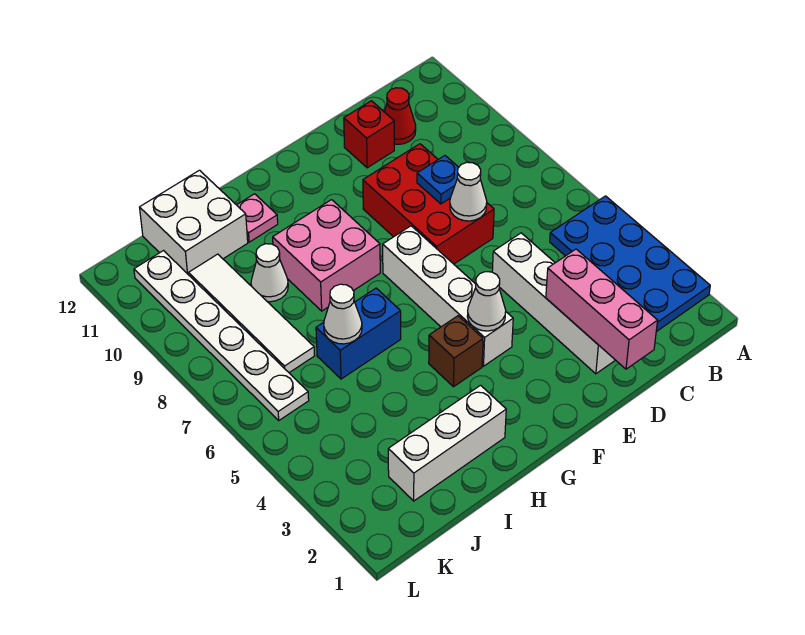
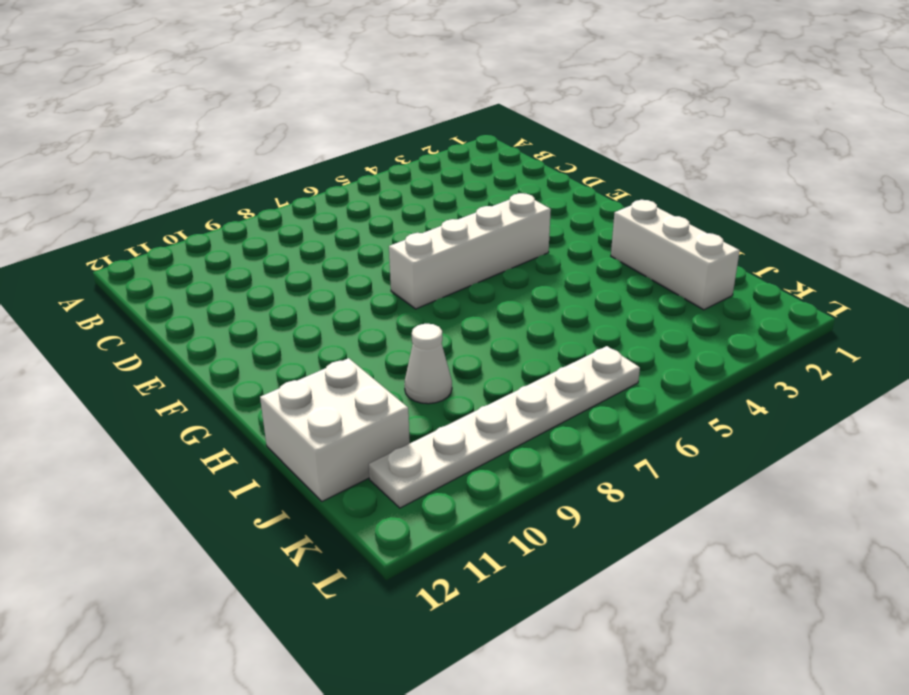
none -> blue plate A2:B5 level 1
none -> red cone C11 level 1
none -> white brick D2:D5 level 1

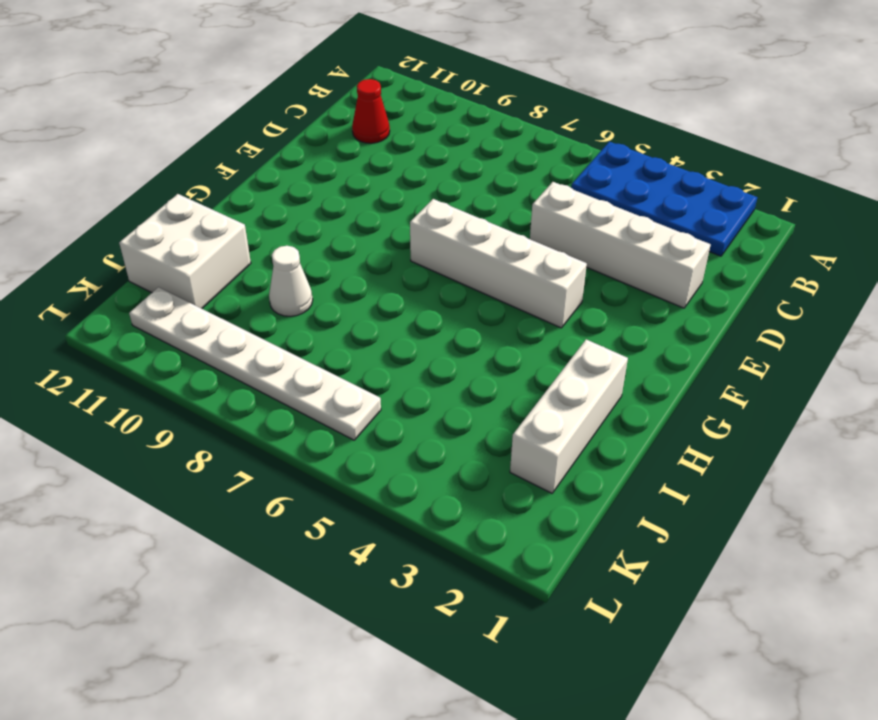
none -> red brick D7:E9 level 1
none -> red brick D11 level 1
none -> brown brick G4 level 1

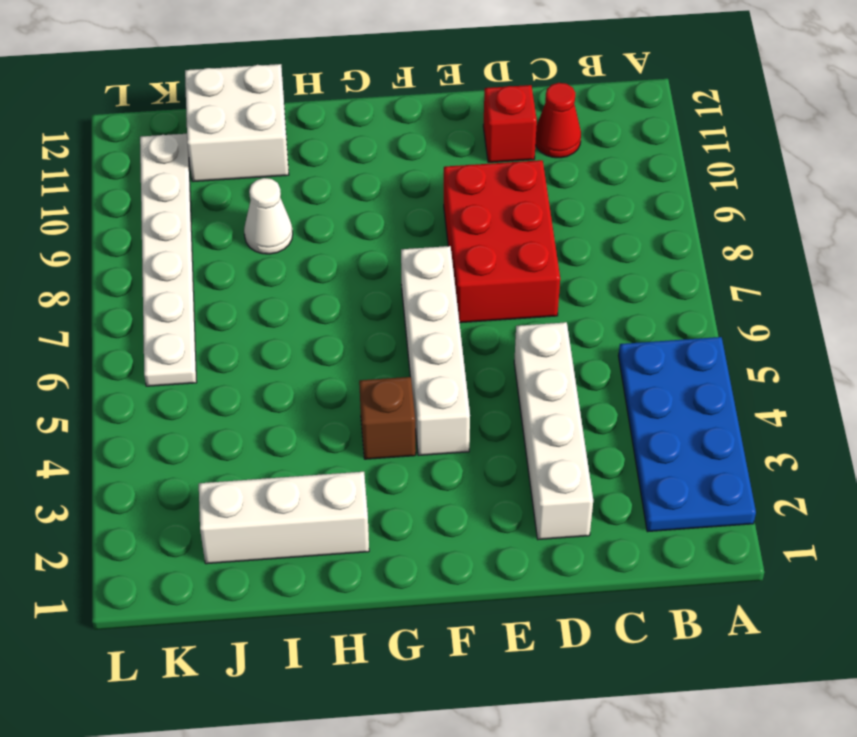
none -> pink brick G8:H9 level 1
none -> blue brick H6:I6 level 1
none -> pink plate H11 level 1

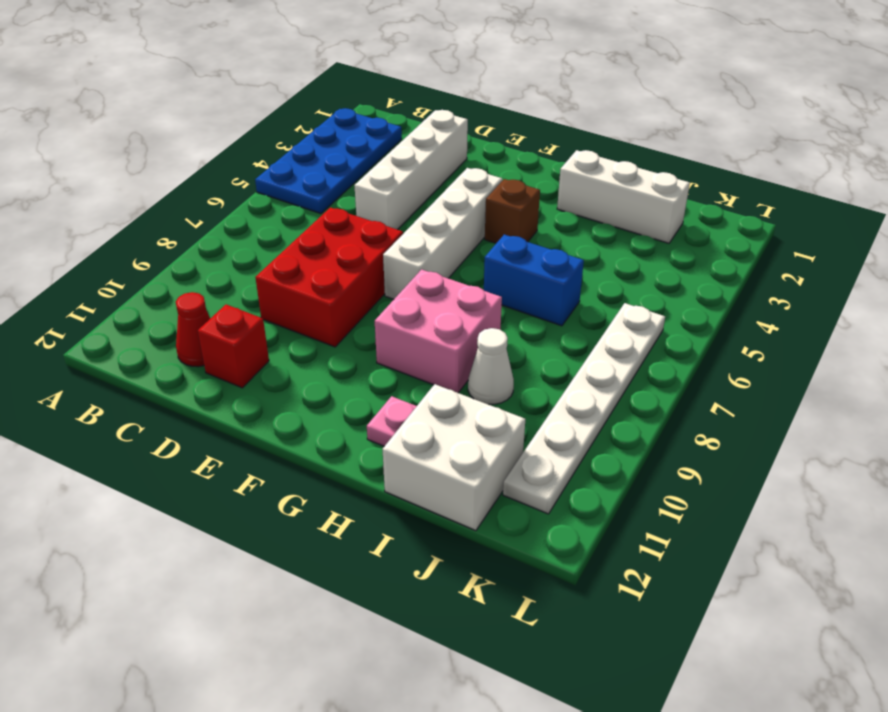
none -> white tile J7:J10 level 1
none -> pink brick D1:D3 level 2
none -> white cone D7 level 2

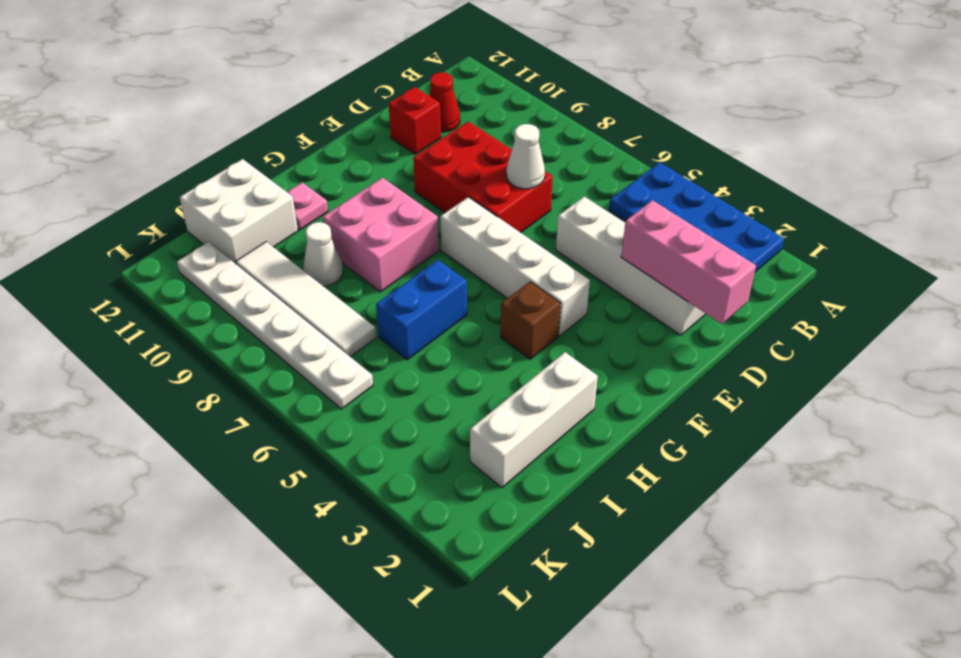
none -> blue plate D8 level 2
none -> white cone F4 level 2
none -> white cone I6 level 2

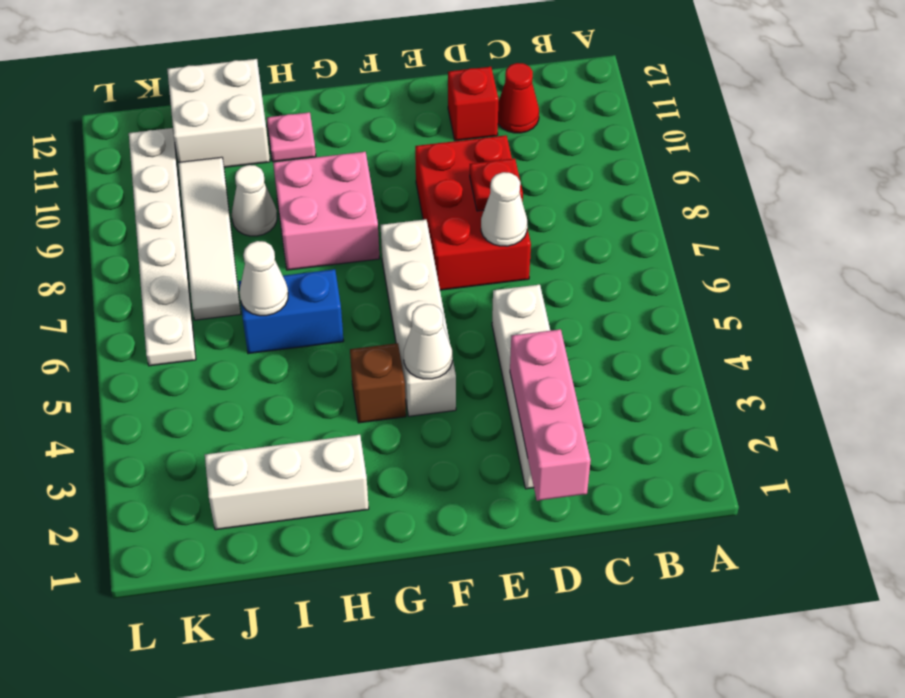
red plate D8 level 2 -> blue plate D8 level 2
none -> blue plate A2:B5 level 1

